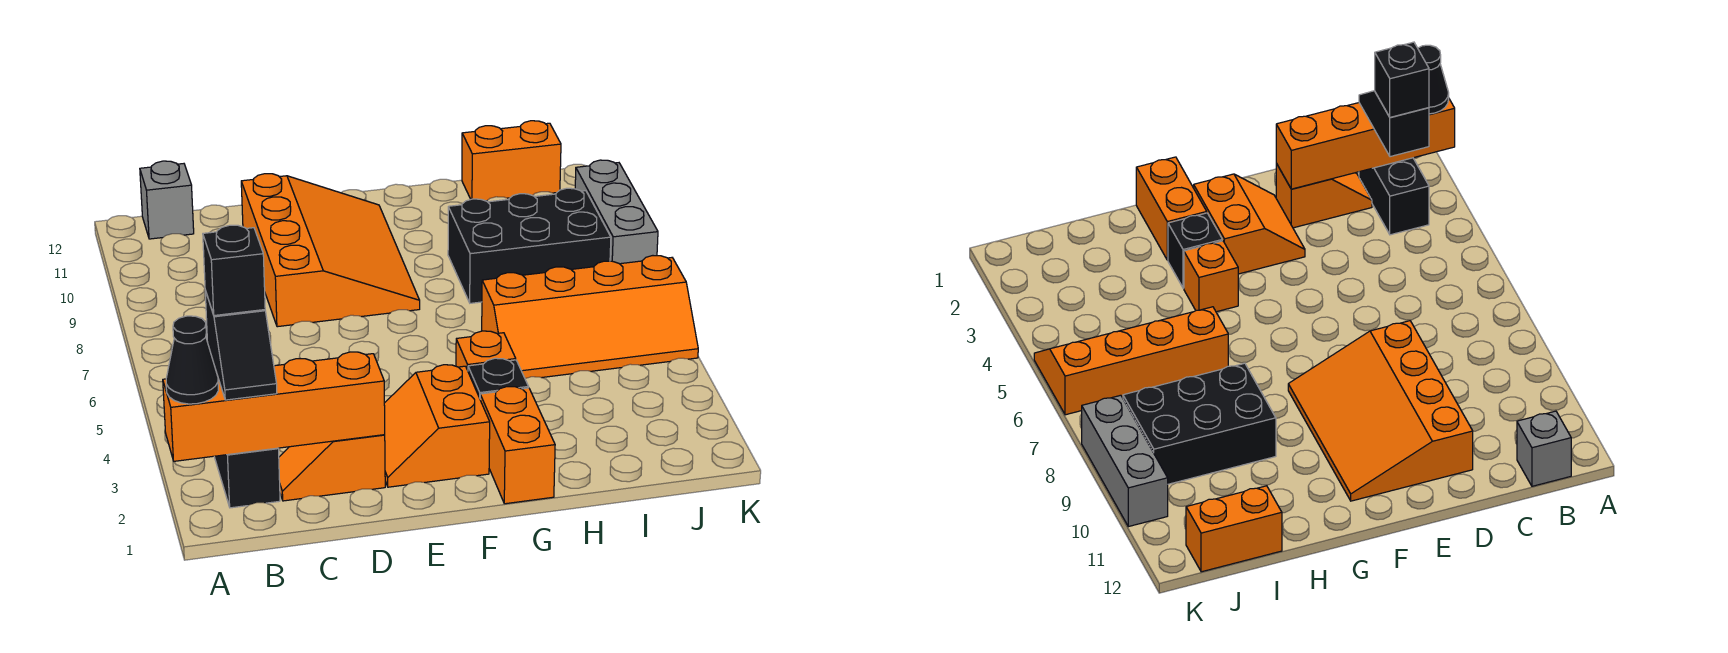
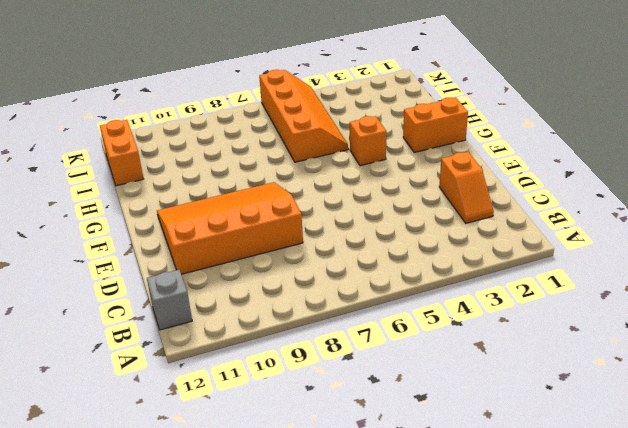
none -> black brick B2:B3 level 1
none -> orange slope E2:F3 level 1 top F
none -> black brick G3 level 1

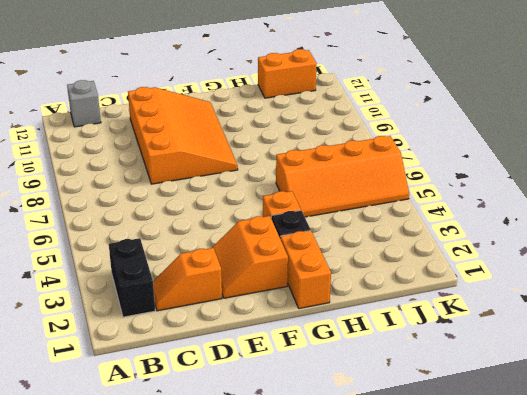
none -> black brick H8:J9 level 1
none -> grey brick K8:K10 level 1
none -> orange brick A2:D2 level 2

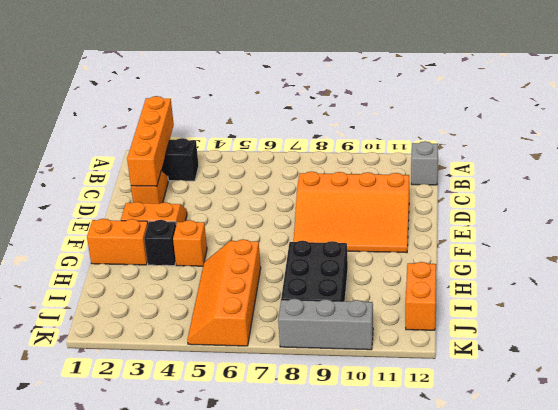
none -> black cone A2 level 3
none -> black slope B2:B3 level 3 top 3
none -> black brick B3 level 4

